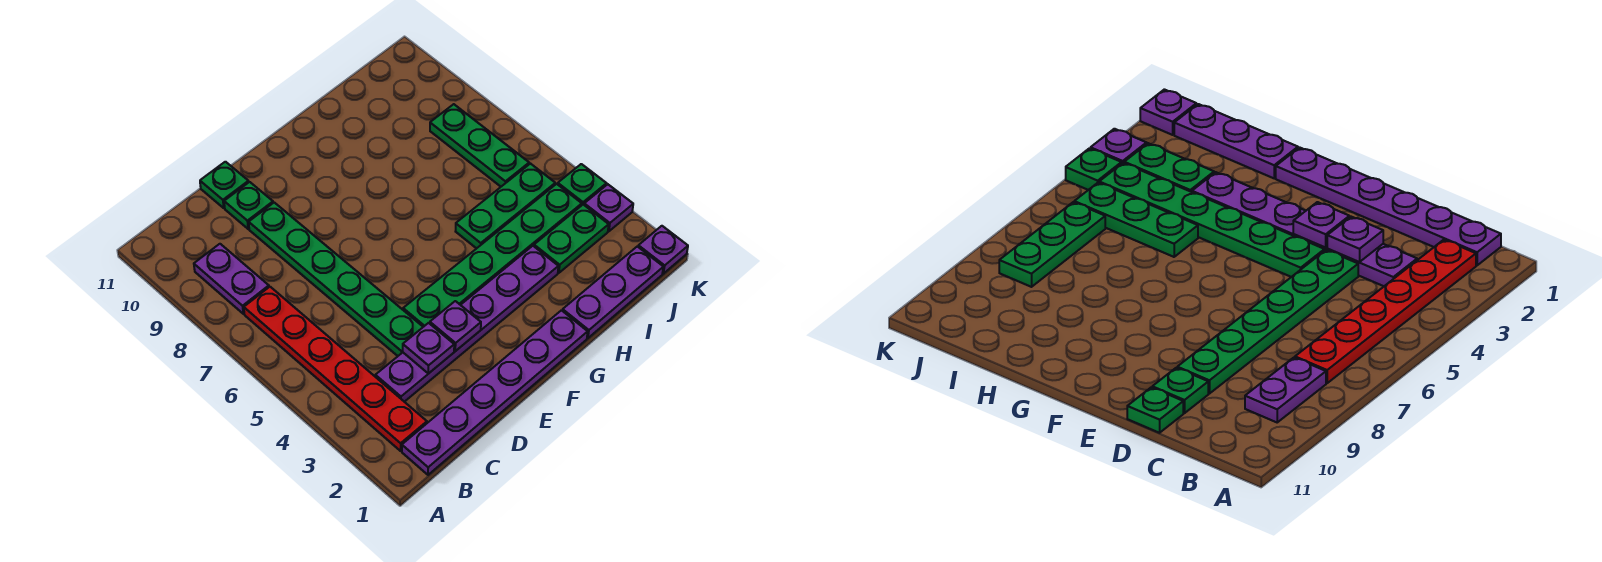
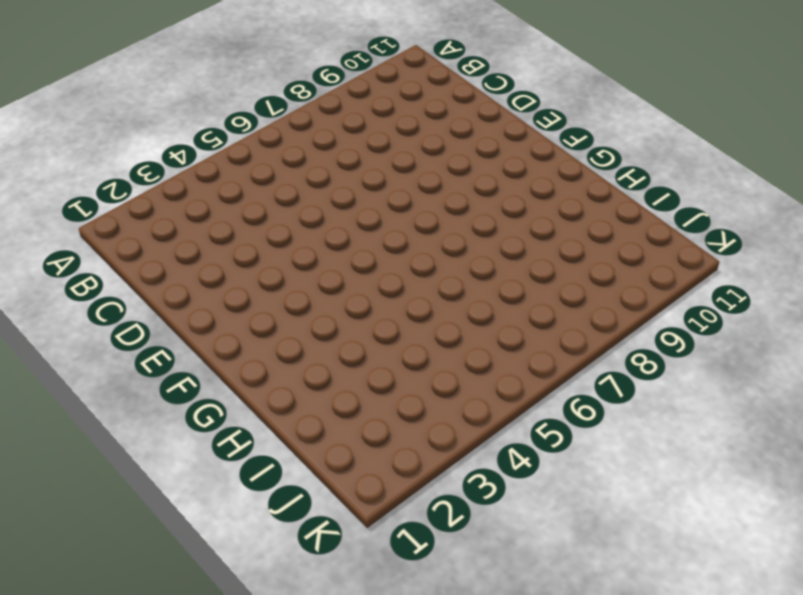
none -> purple plate B1:G1 level 1
none -> red plate B2:B7 level 1
none -> purple plate B8:B9 level 1

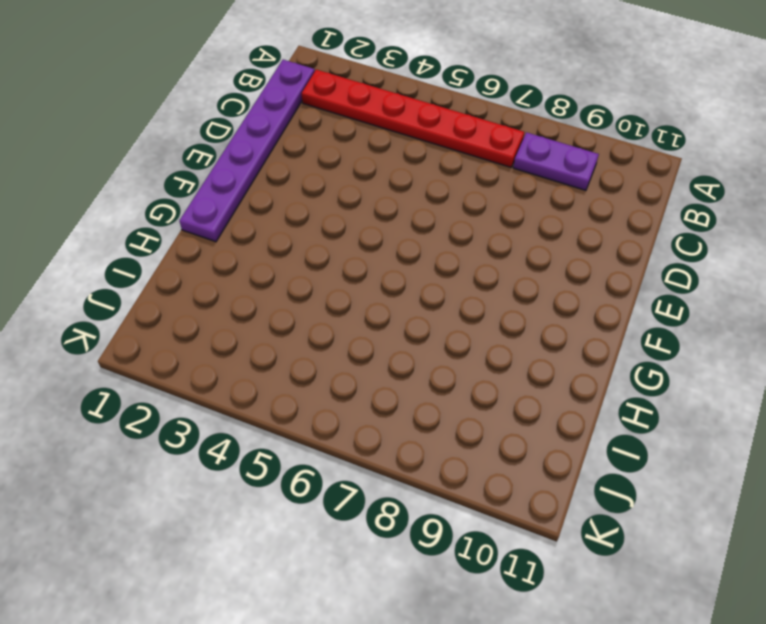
none -> purple plate C3:H3 level 1
none -> green plate D4:D9 level 1
none -> green plate D10 level 1

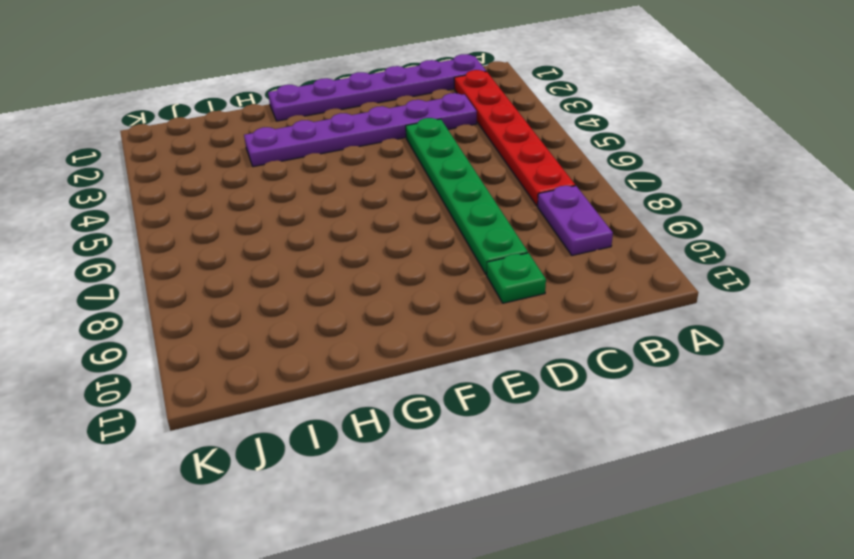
none -> green plate D11 level 1
none -> green plate E4:J4 level 1
none -> purple plate H1:J1 level 1

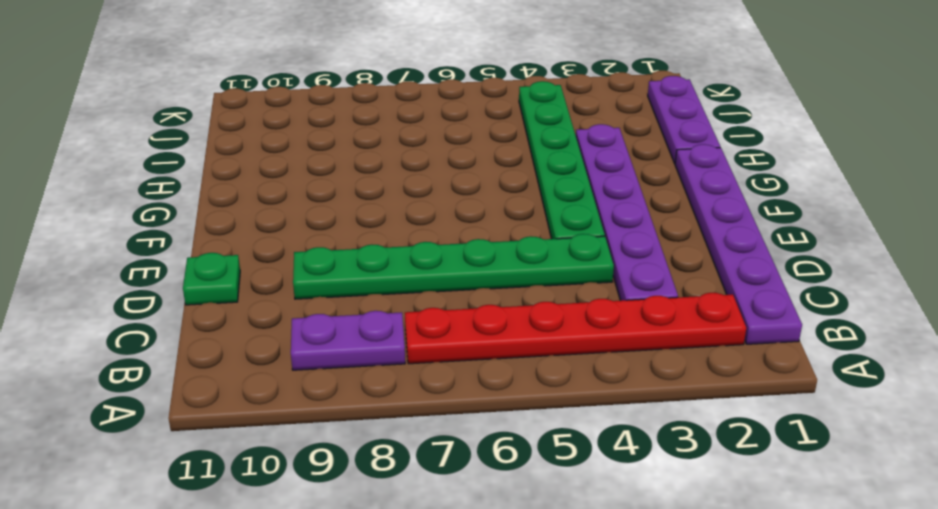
none -> green plate D10 level 1
none -> green plate H5:J5 level 1
none -> green plate I3:J3 level 1

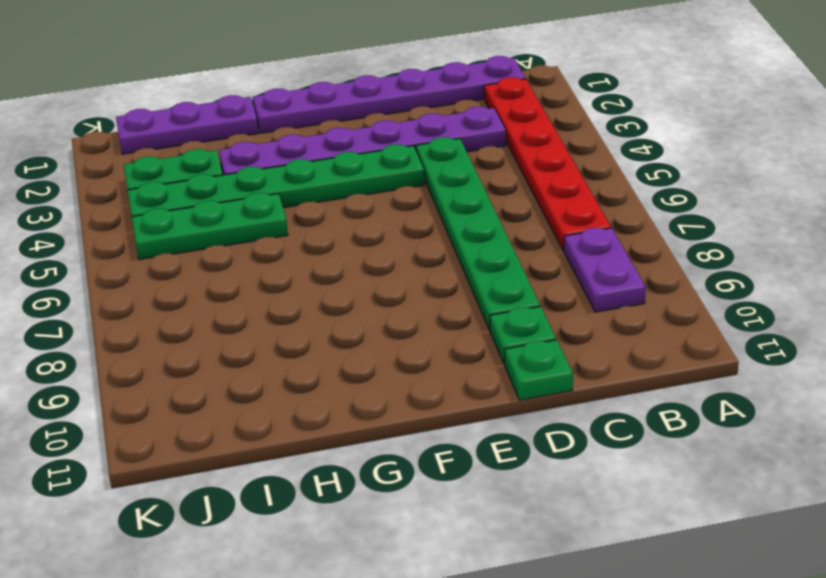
none -> green plate J6:J8 level 1
none -> purple plate K1 level 1
none -> purple plate K3 level 1

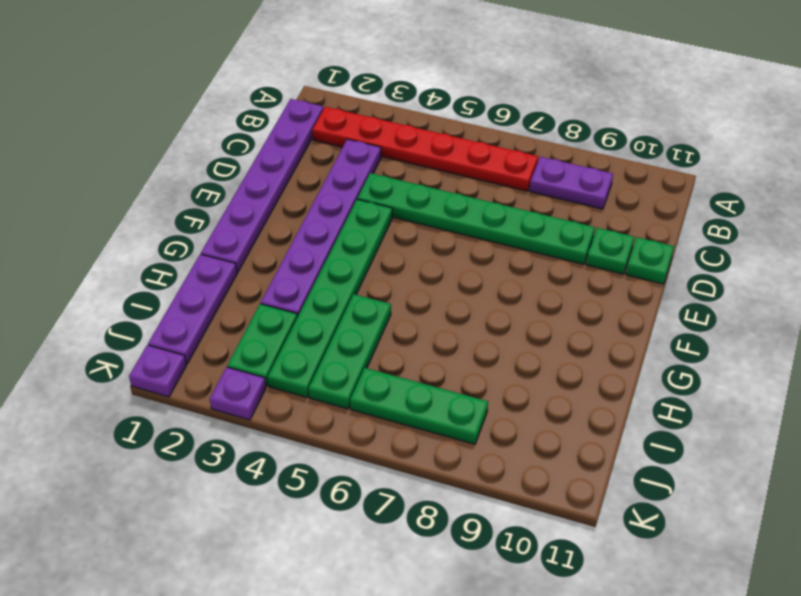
none -> green plate K4 level 1
none -> purple plate D3 level 2
none -> purple plate E3 level 2

